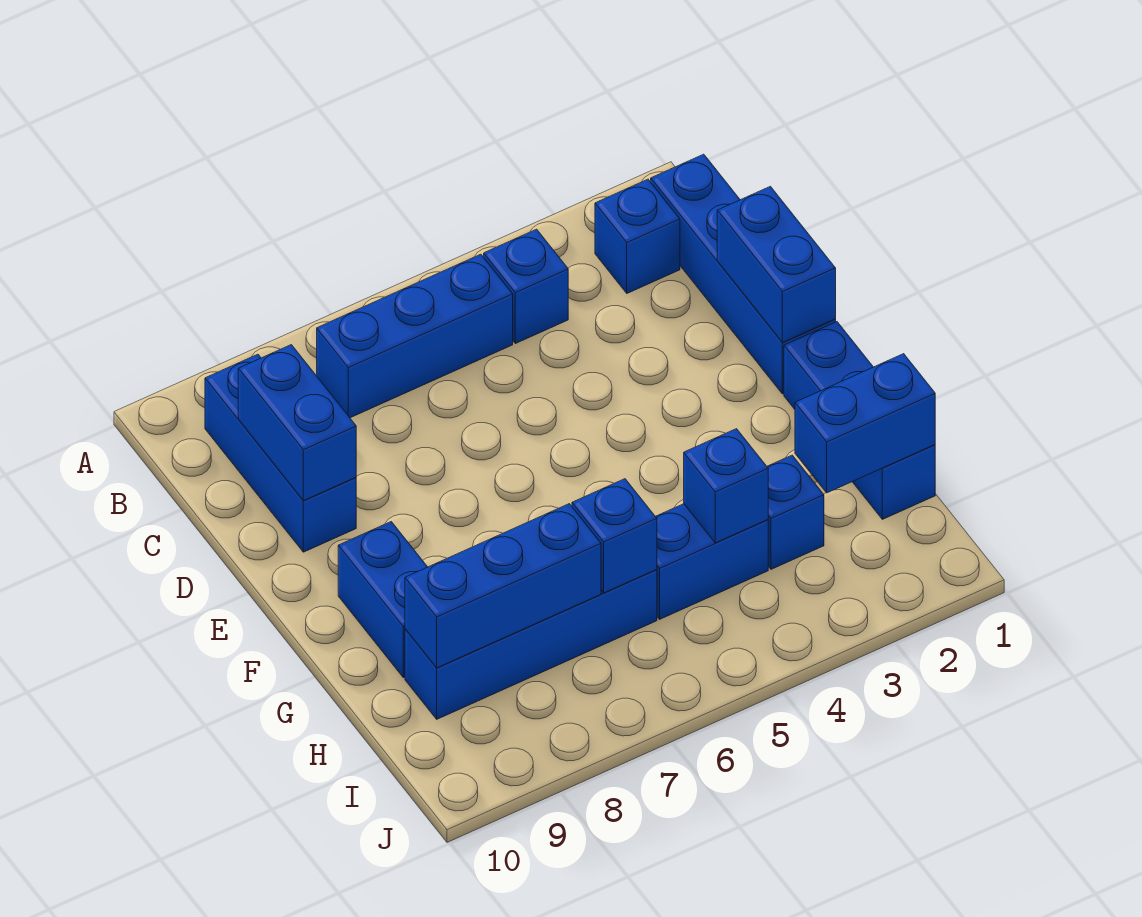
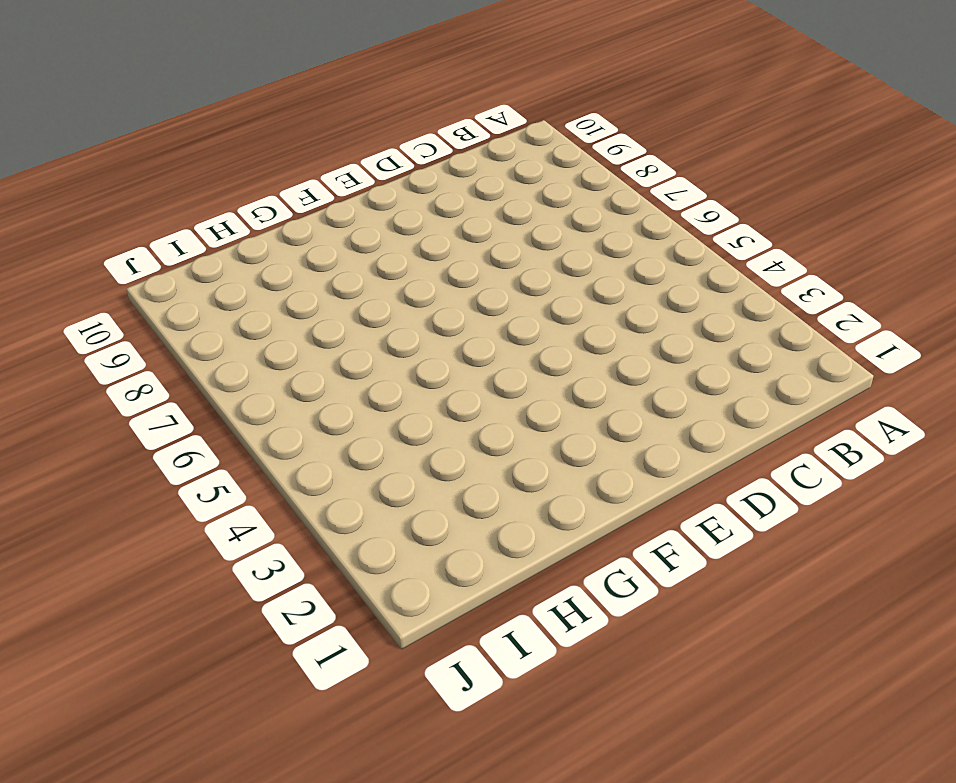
none -> blue brick B1:E1 level 1
none -> blue brick B2 level 1
none -> blue brick B4 level 1

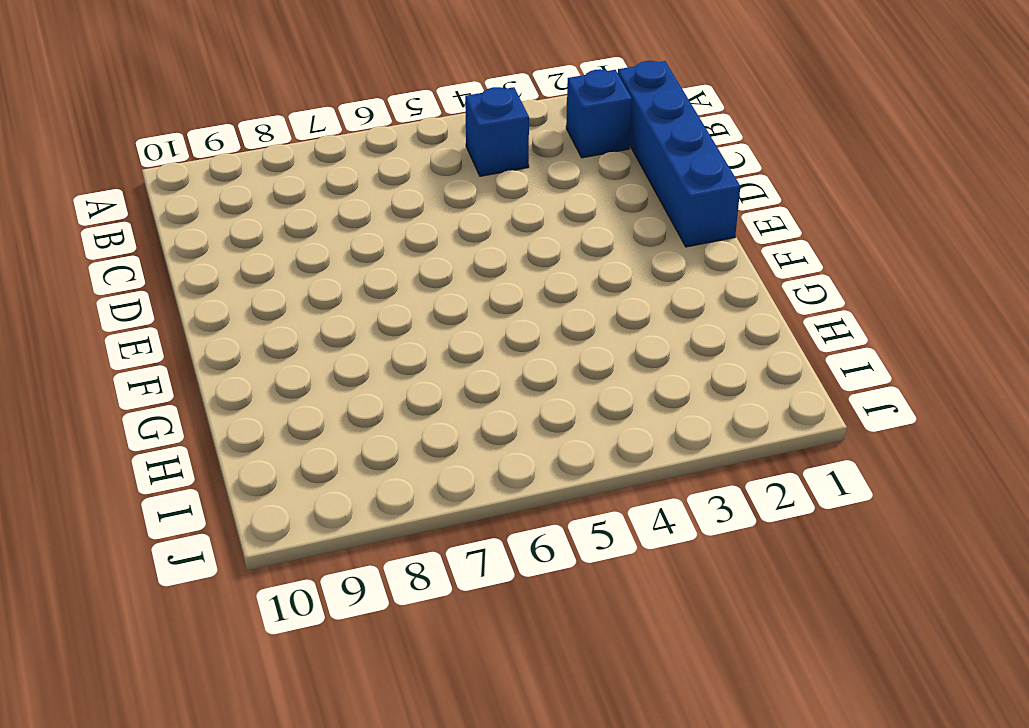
none -> blue brick B5:B7 level 1
none -> blue brick B9:D9 level 1
none -> blue brick F1:H1 level 1

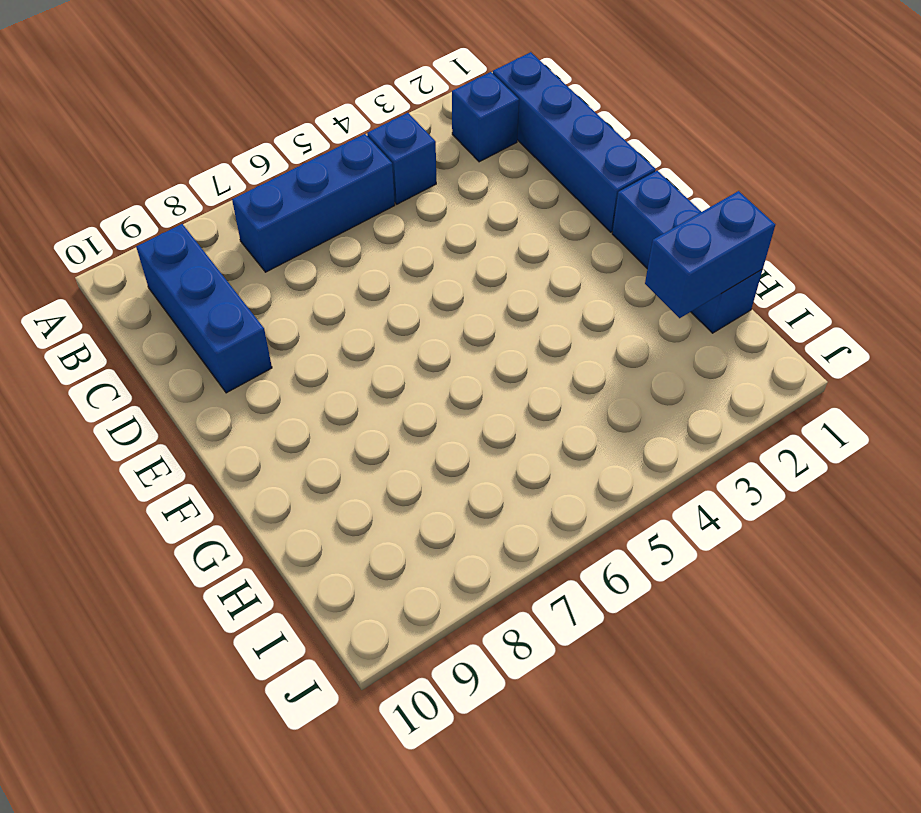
none -> blue brick F9:G9 level 1
none -> blue brick H3 level 1
none -> blue brick H4:H5 level 1

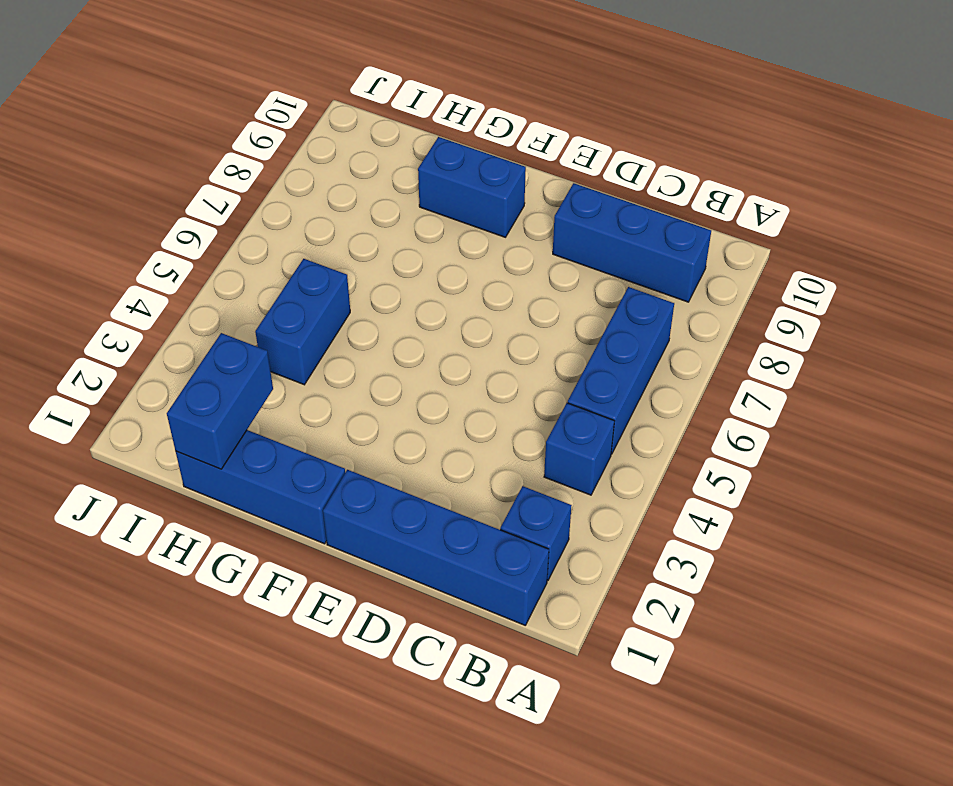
none -> blue brick H3 level 1
none -> blue brick H6:H9 level 1
none -> blue brick C9:D9 level 2

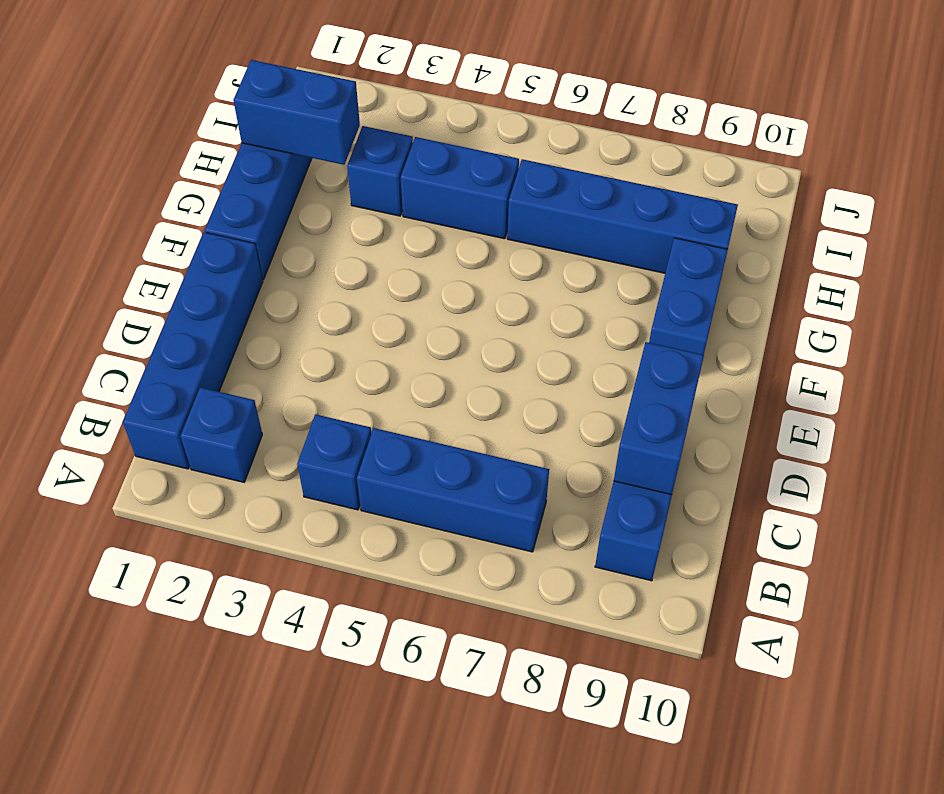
none -> blue brick D1:E1 level 2
none -> blue brick H4 level 2
none -> blue brick H6 level 2

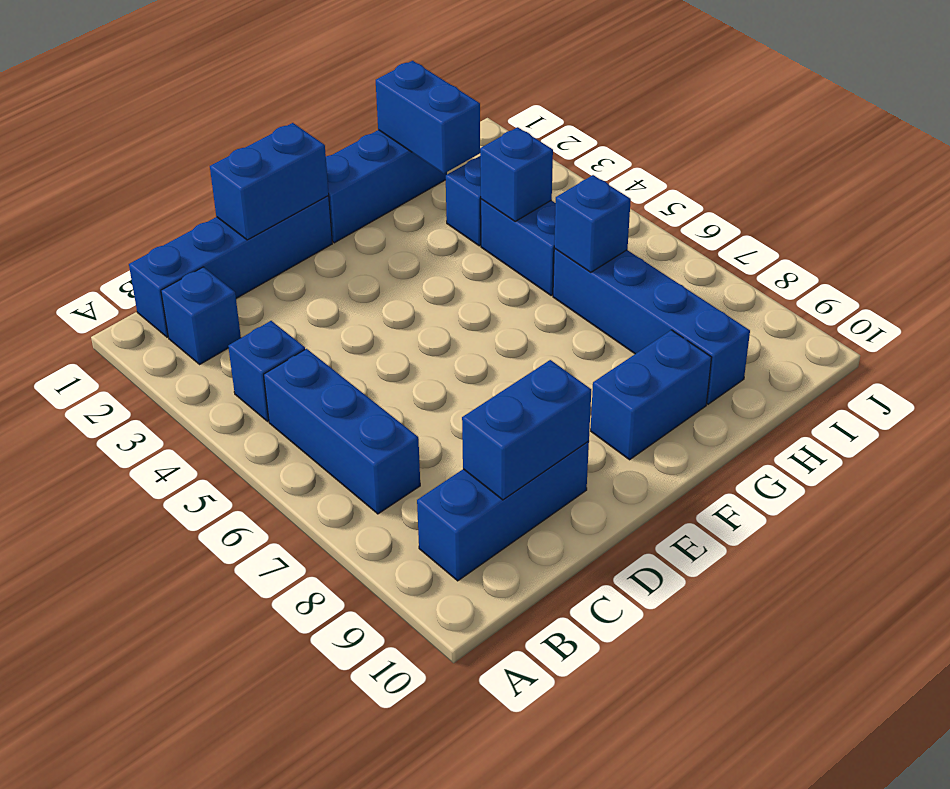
none -> blue brick H7:H9 level 2

